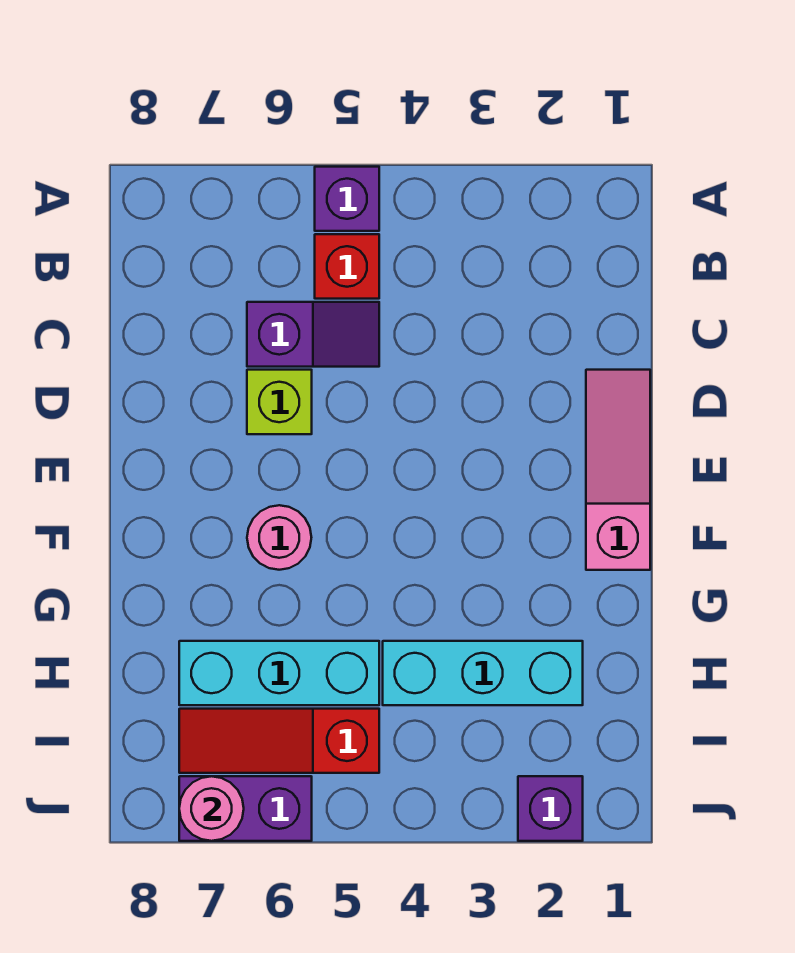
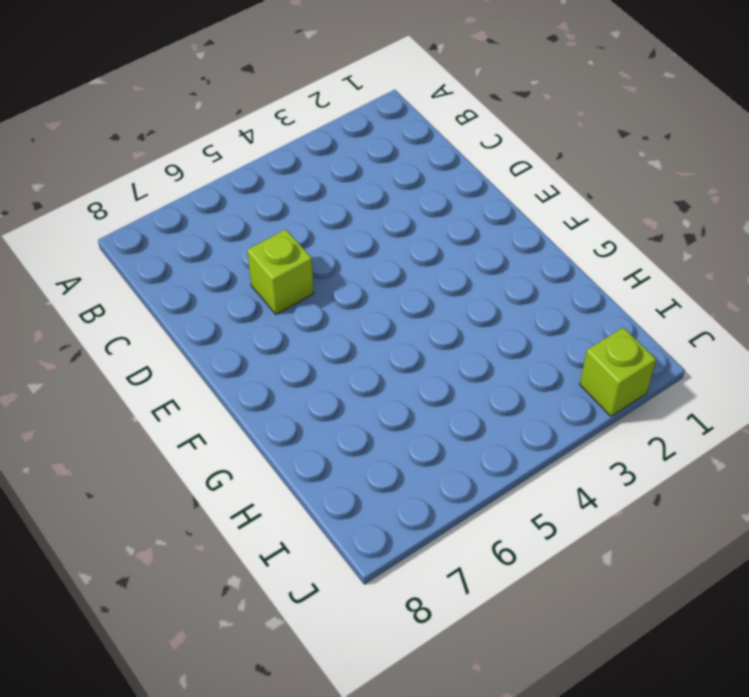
lime brick J2 level 1 -> purple brick J2 level 1
none -> purple brick A5 level 1
none -> red brick B5 level 1
none -> purple slope C5:C6 level 1 top 6

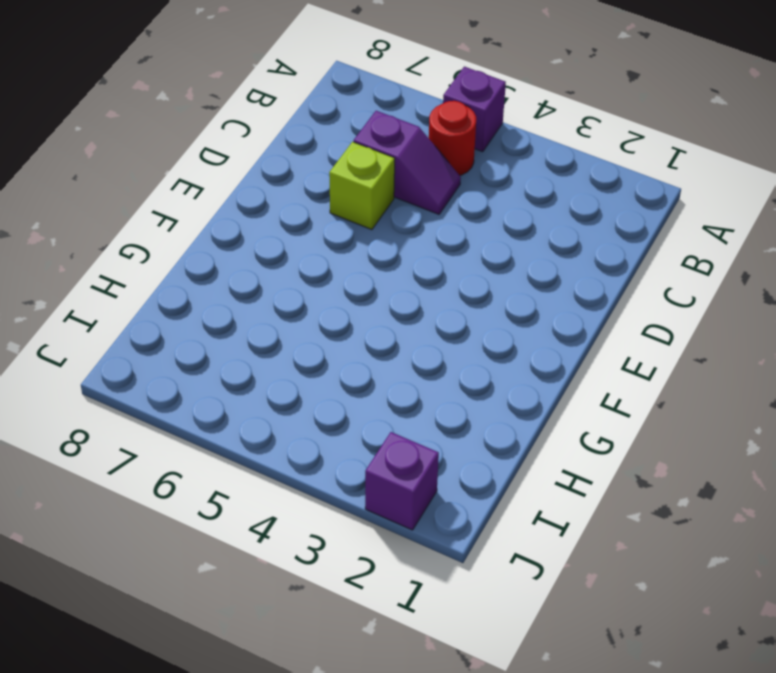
red round brick B5 level 1 -> red brick B5 level 1
none -> pink slope D1:F1 level 1 top F
none -> pink round brick F6 level 1
none -> cyan brick H2:H4 level 1

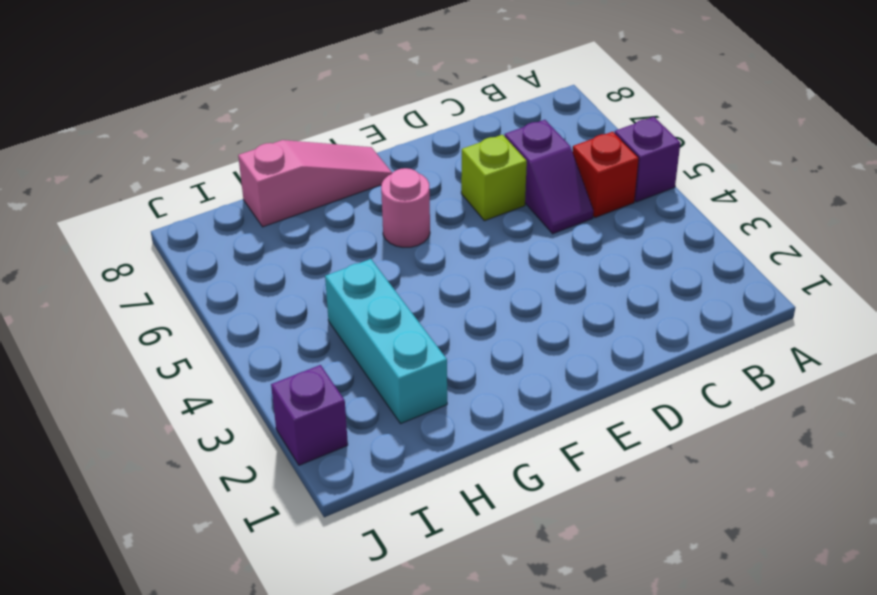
pink slope F8:H8 level 1 top H -> pink slope D1:F1 level 1 top F
none -> cyan brick H5:H7 level 1
none -> red slope I5:I7 level 1 top 5
none -> purple brick J6:J7 level 1

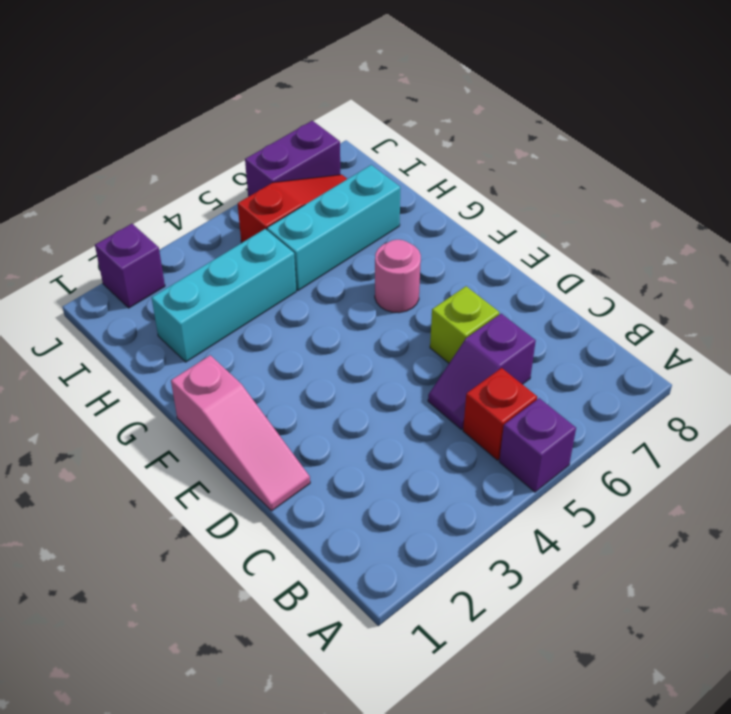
none -> pink round brick J7 level 2

